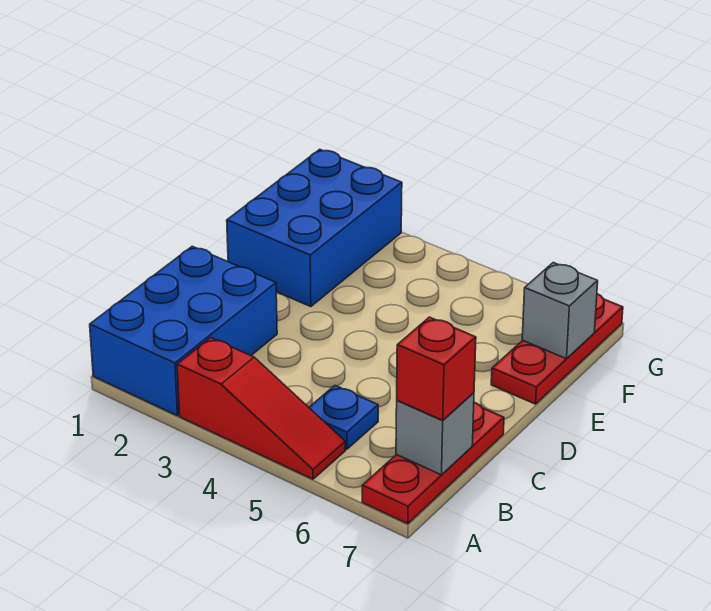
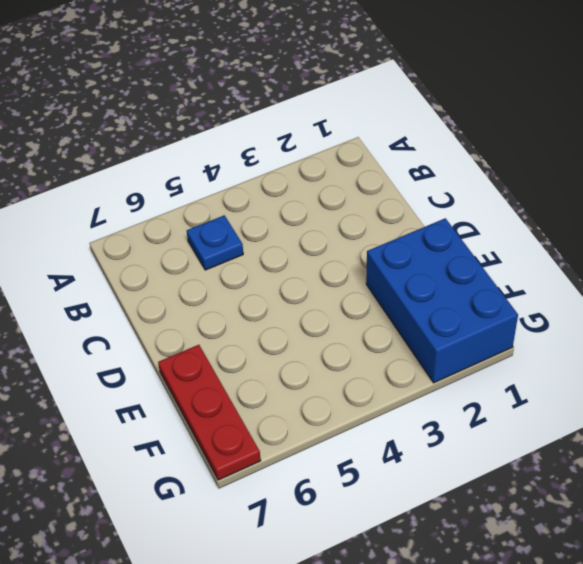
none -> blue brick A1:C2 level 1
none -> red slope A3:A5 level 1 top 3

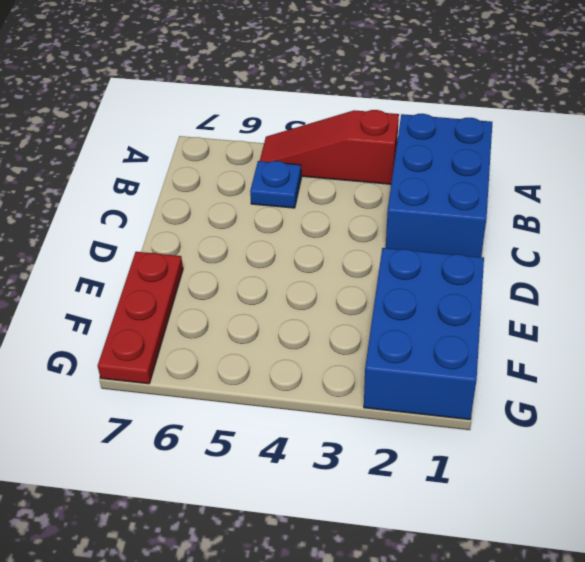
none -> red plate A7:C7 level 1
none -> grey brick B7 level 2

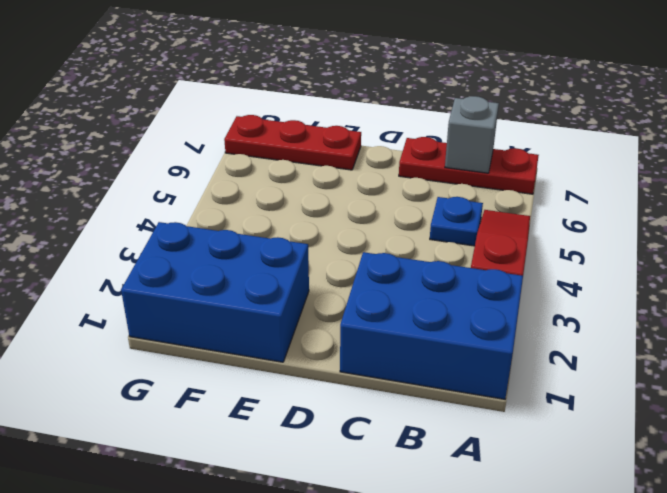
none -> grey brick F7 level 2
none -> red brick B7 level 3

